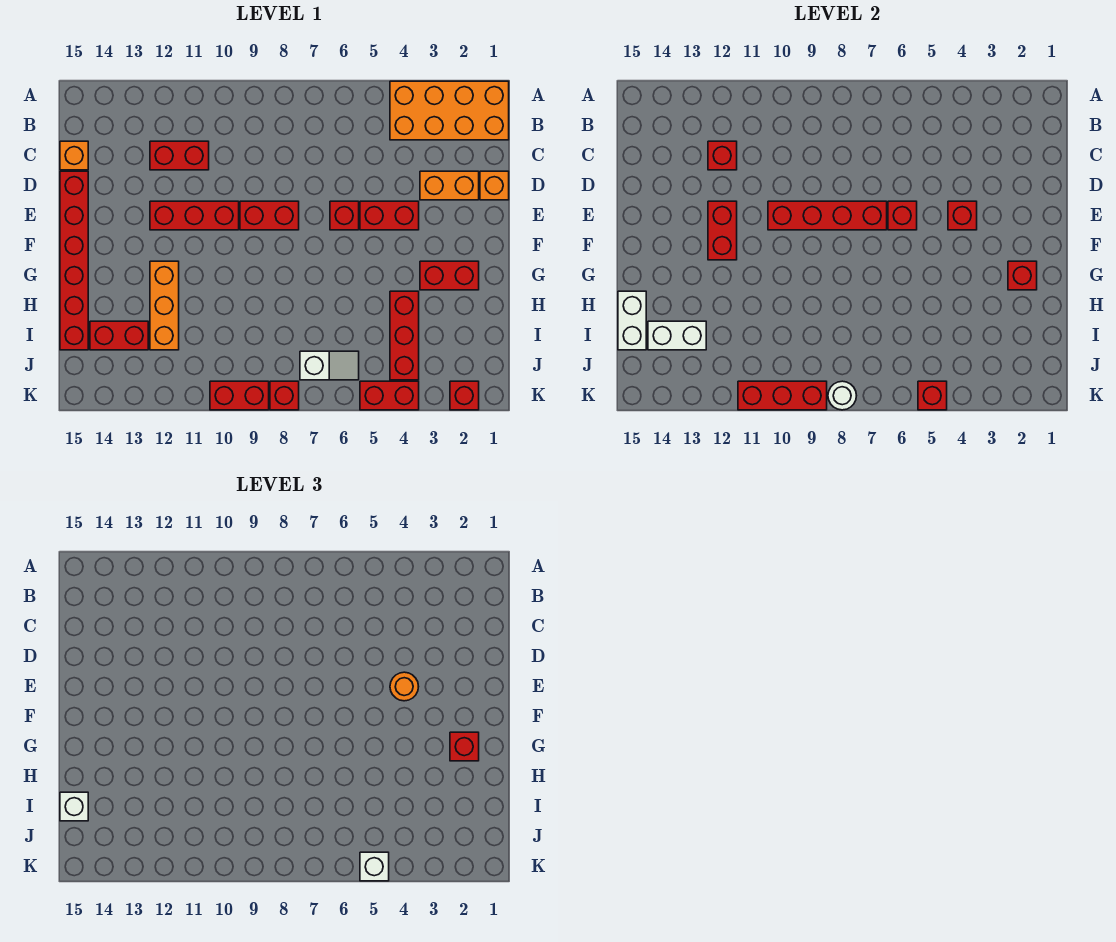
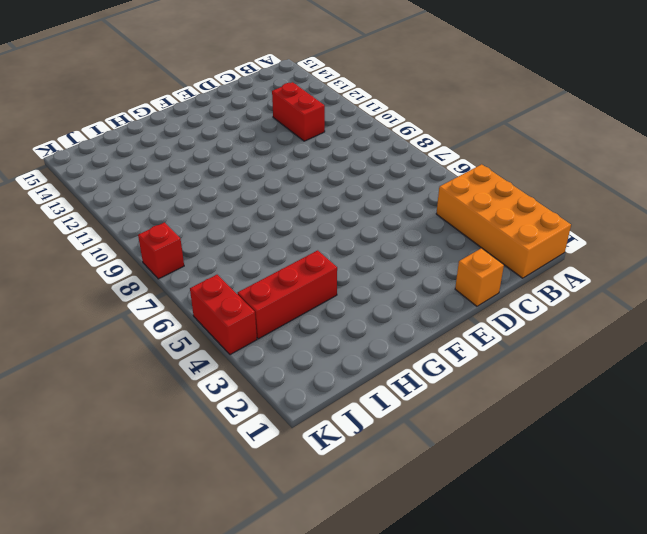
none -> orange brick C15 level 1
none -> orange brick D2:D3 level 1
none -> red brick D15:I15 level 1
none -> red brick E4:E5 level 1

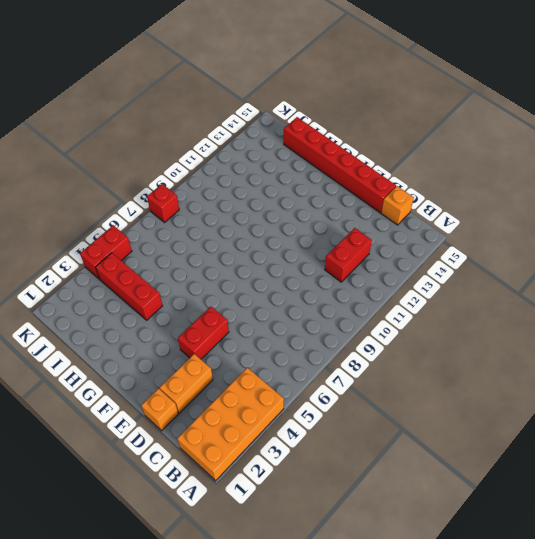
none -> red brick E6 level 1
none -> red brick E8:E9 level 1
none -> red brick E10:E12 level 1
none -> red brick G2:G3 level 1

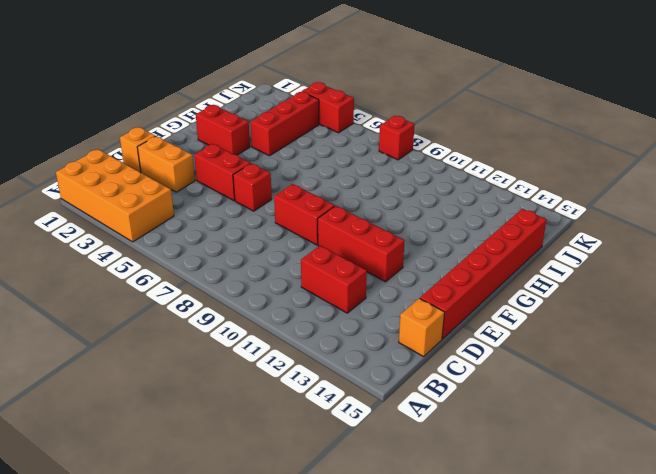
none -> orange brick G12:I12 level 1
none -> red brick I13:I14 level 1
none -> white slope J6:J7 level 1 top 7
none -> red brick K2 level 1

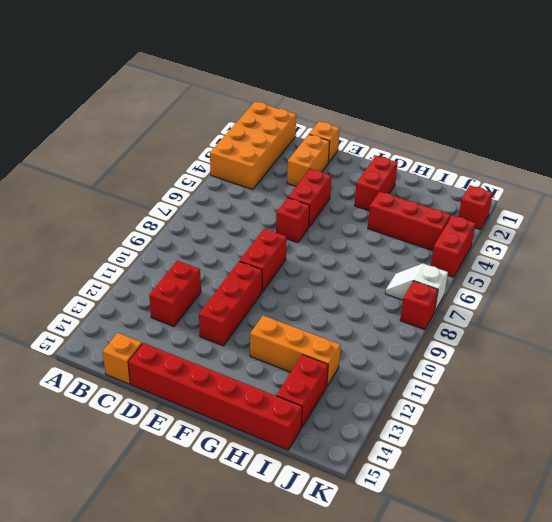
white slope J7:K7 level 1 top K -> white slope J6:J7 level 1 top 7
none -> red brick K9:K10 level 1
none -> red brick C12 level 2
none -> red brick E4 level 2
none -> red brick E6 level 2

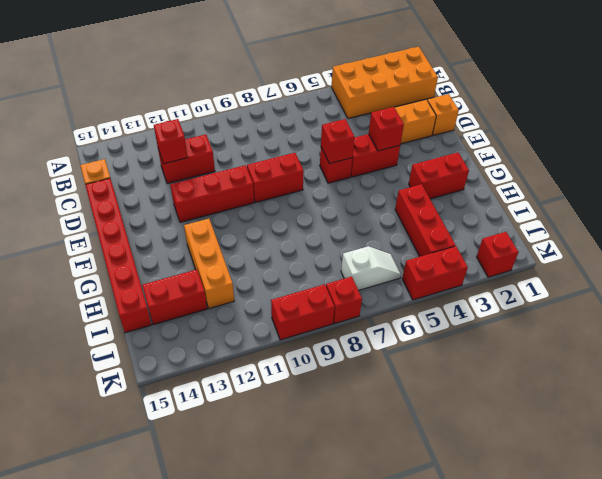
none -> red brick E7:E10 level 2
none -> red brick E12:F12 level 2
none -> red brick G2 level 2
none -> white brick H15:I15 level 2

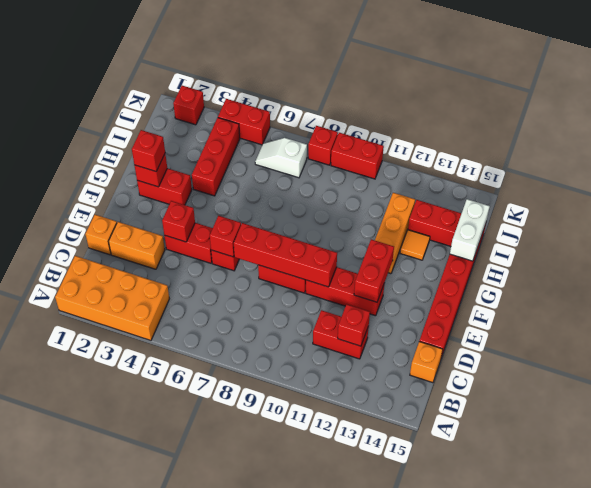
orange tile H13 level 1 -> none
none -> white brick I13:I14 level 2
none -> red brick K5 level 2
none -> white round brick K8 level 2
none -> red brick K9:K11 level 2

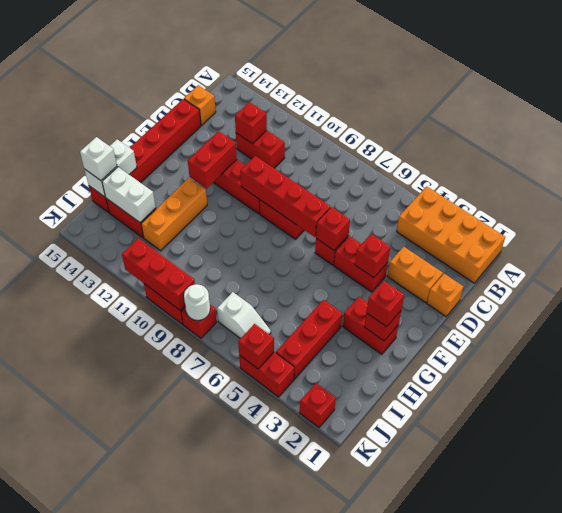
none -> orange round brick E4 level 3
none -> white brick K5 level 3

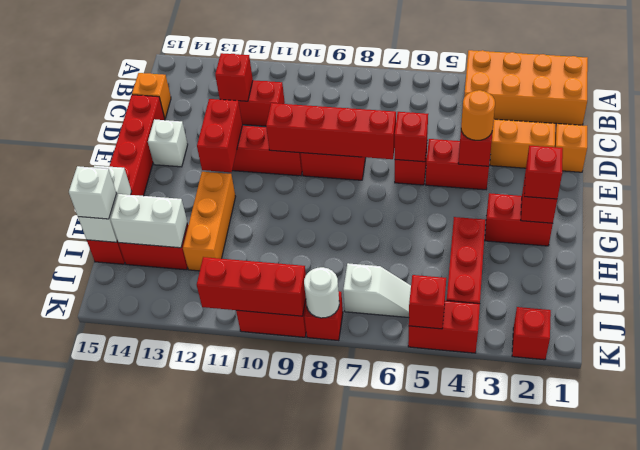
white brick E14 level 1 -> white brick K5 level 3

